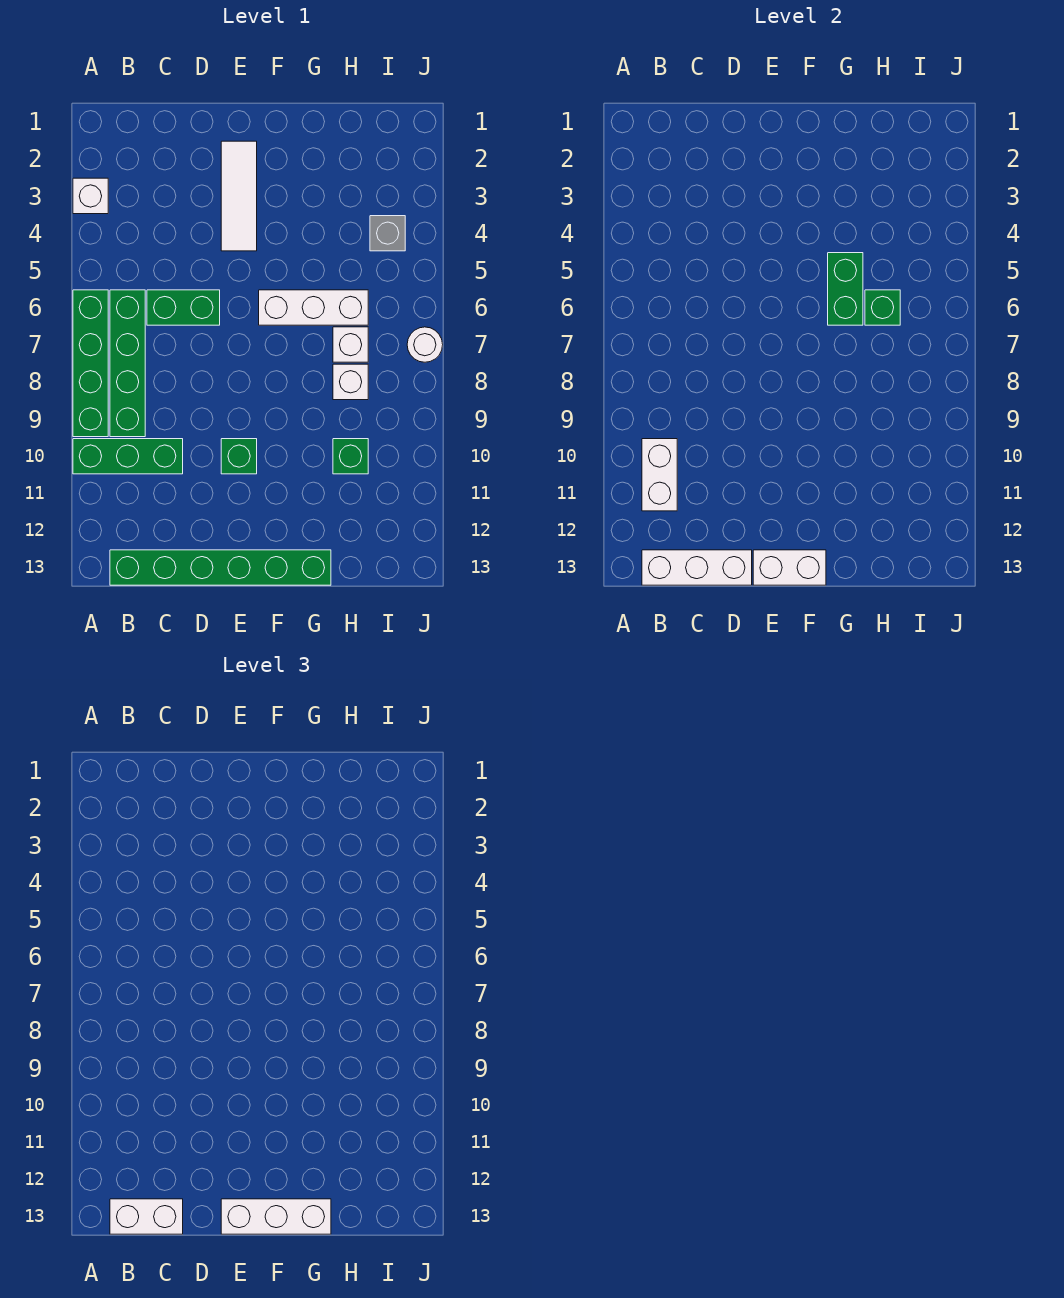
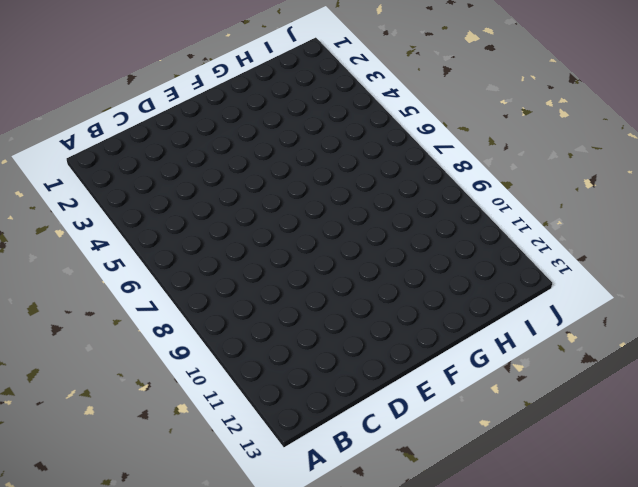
none -> white brick A3 level 1
none -> green brick A6:A9 level 1
none -> green brick A10:C10 level 1

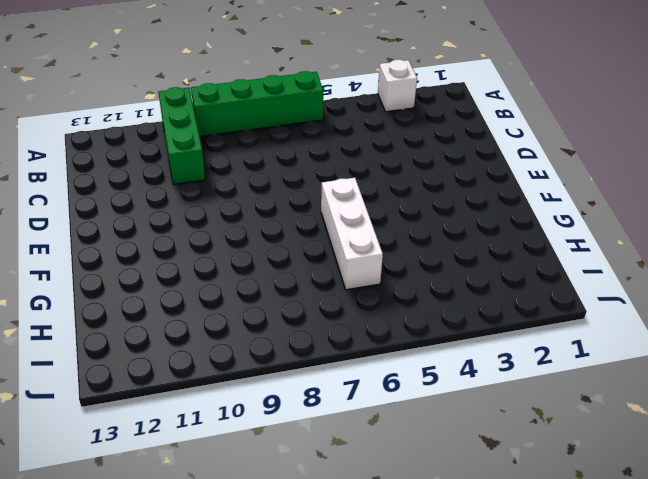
none -> green brick B6:B9 level 1
none -> green brick B13:G13 level 1
none -> green brick C6:D6 level 1

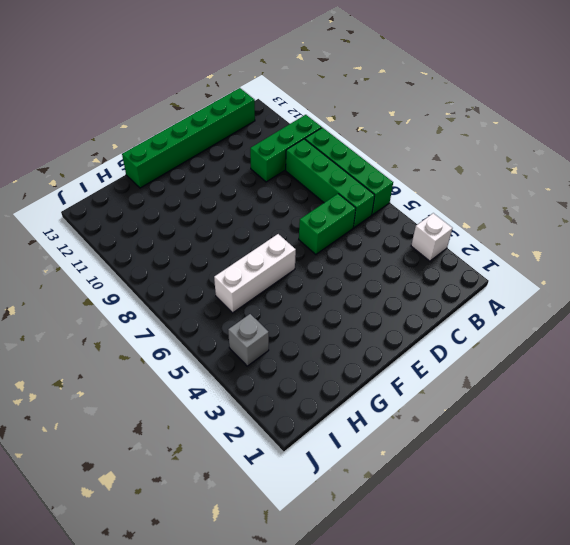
none -> white tile E2:E4 level 1
none -> green brick E10 level 1
none -> white brick H7 level 1

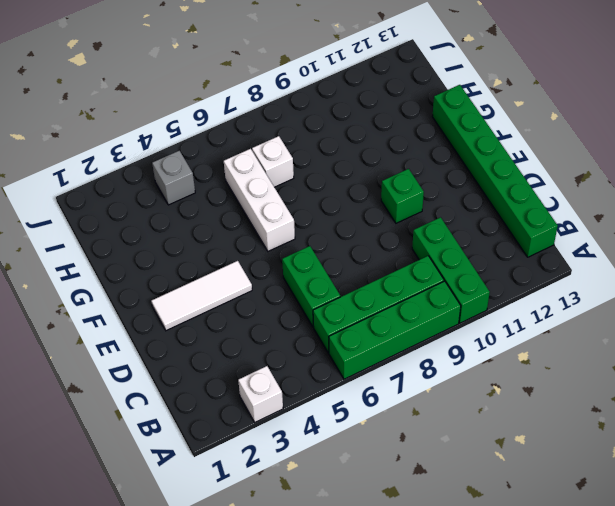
none -> white brick H8 level 1
none -> green brick H10 level 1
none -> white round brick J7 level 1

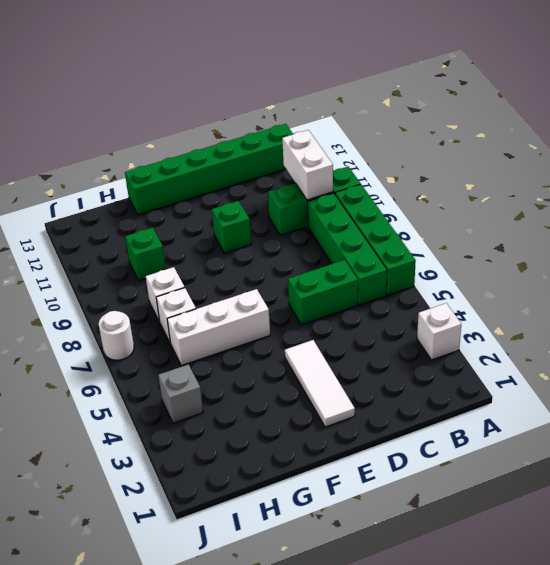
none -> white brick B13:D13 level 2
none -> white brick E13:F13 level 2
none -> green brick G5:G6 level 2

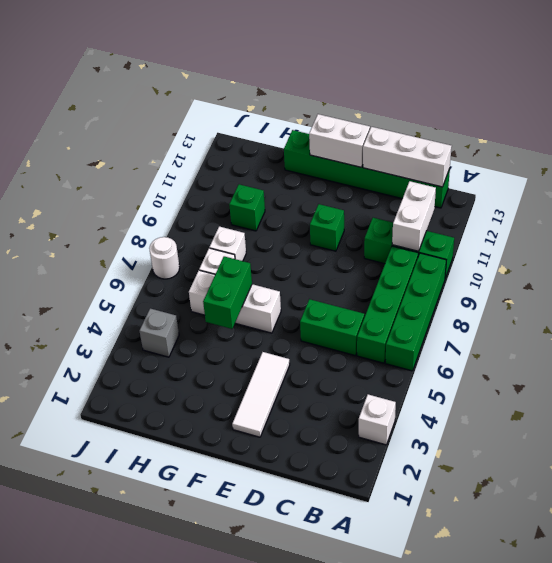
none -> green brick H6 level 2
none -> white brick B13:C13 level 3
none -> white brick E13:G13 level 3

